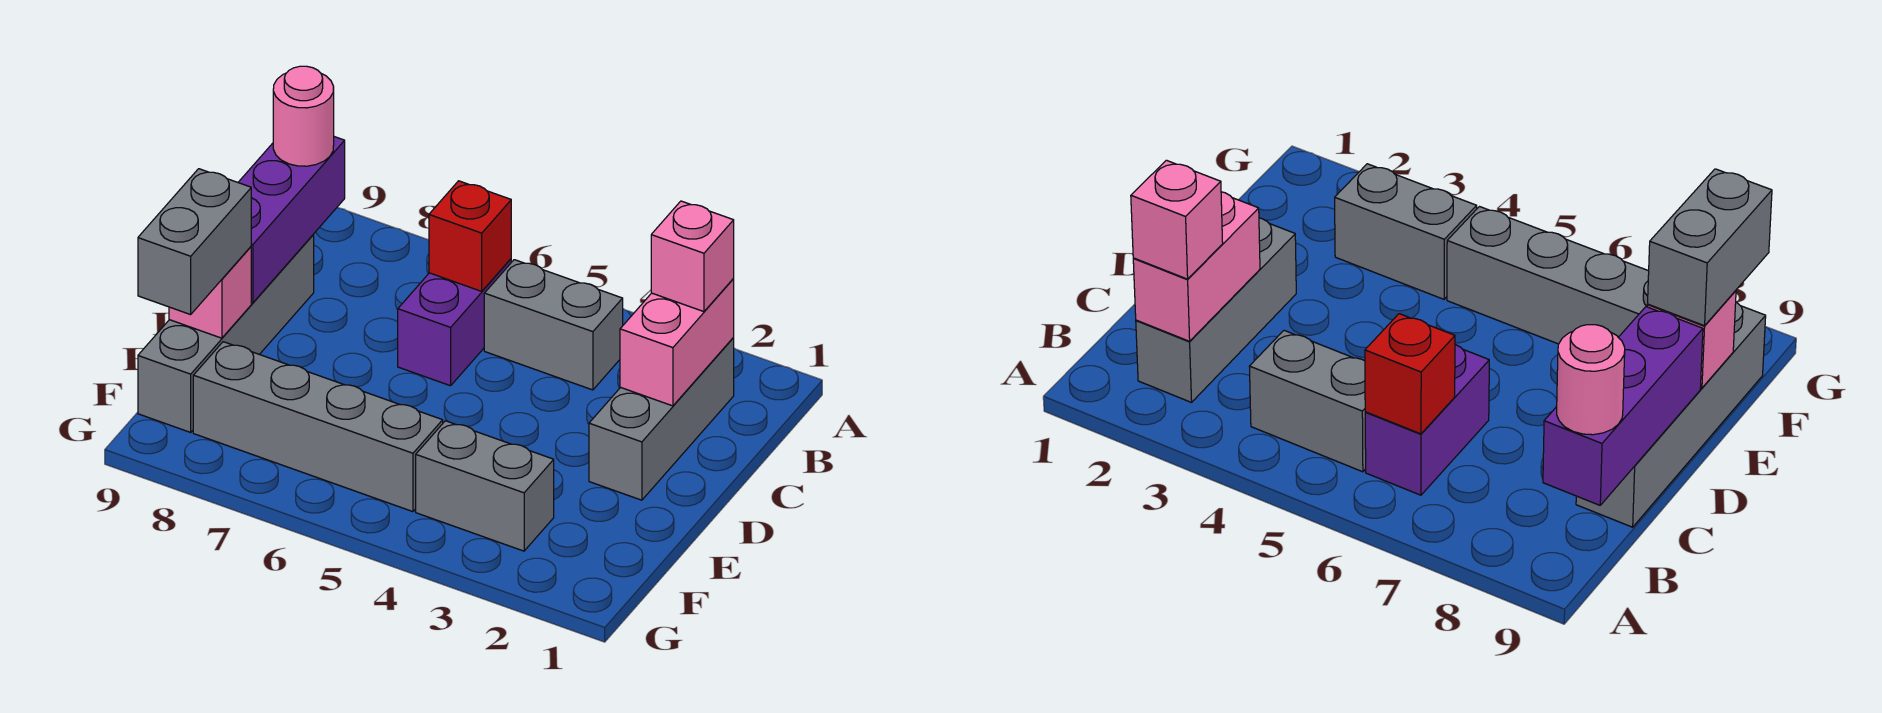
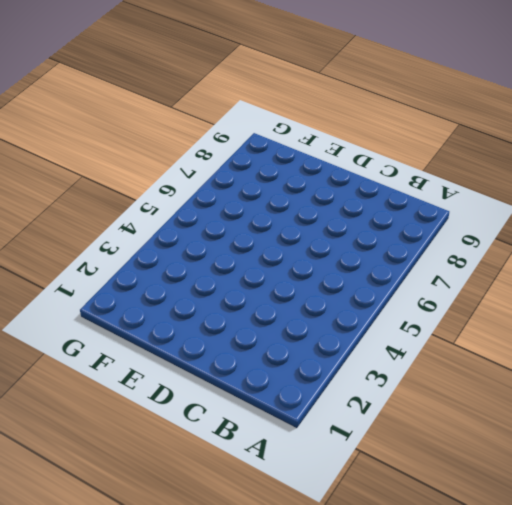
none -> grey brick B2:D2 level 1
none -> grey brick B4:B5 level 1
none -> purple brick B6:C6 level 1

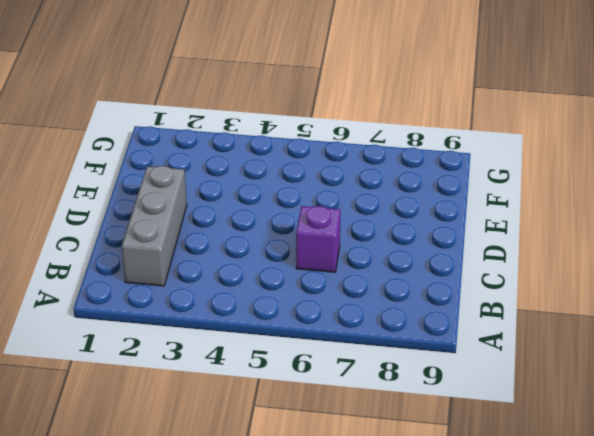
purple brick C6 level 1 -> purple brick B6:C6 level 1
none -> grey brick B4:B5 level 1
none -> grey brick C9:F9 level 1
none -> grey brick F3:F4 level 1

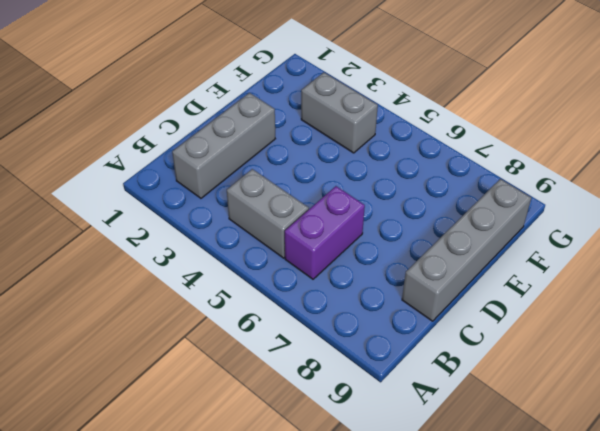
none -> grey brick F5:F8 level 1
none -> pink brick B2:C2 level 2
none -> red brick B6 level 2

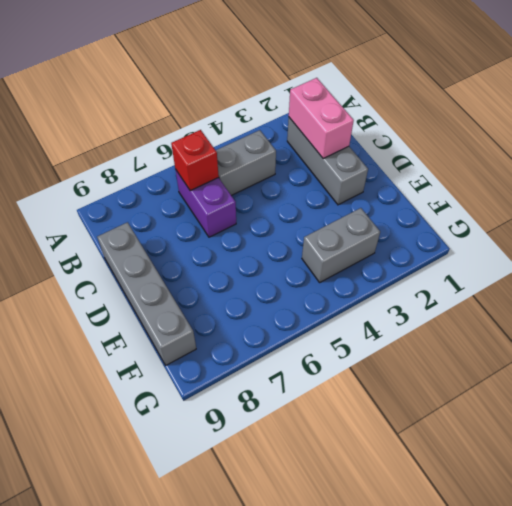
none -> grey brick F5:F8 level 1
none -> purple brick B9:D9 level 2
none -> pink brick E9 level 2

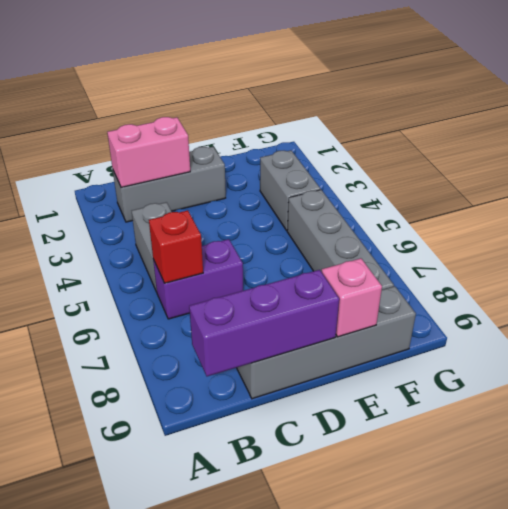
none -> pink brick B2 level 3
none -> pink round brick B9 level 3
none -> grey brick E9:F9 level 3

